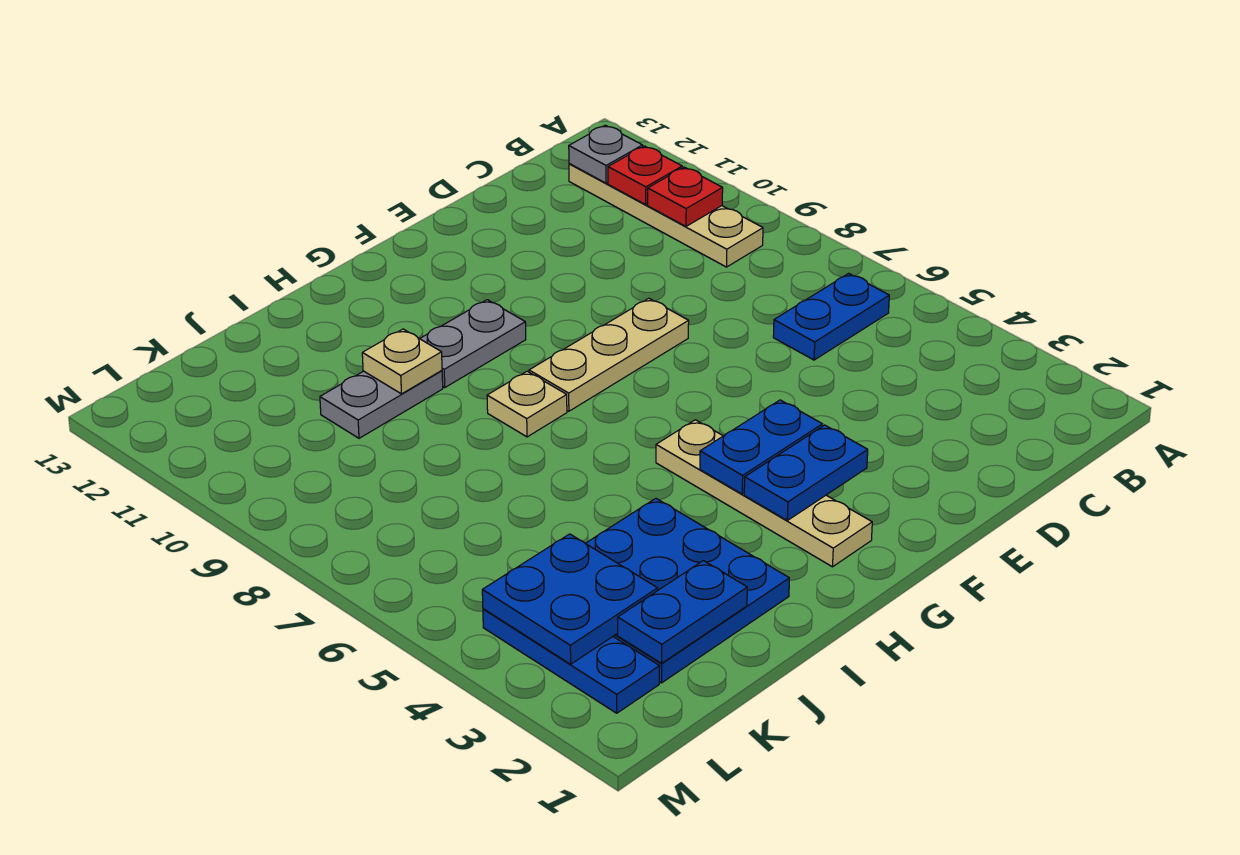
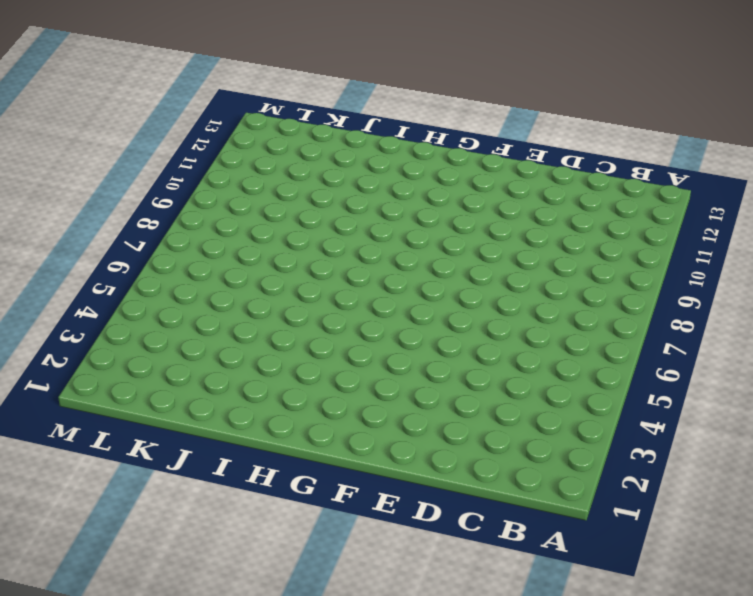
none -> blue plate B6:C6 level 1
none -> tan plate B9:B12 level 1
none -> tan plate E8:G8 level 1

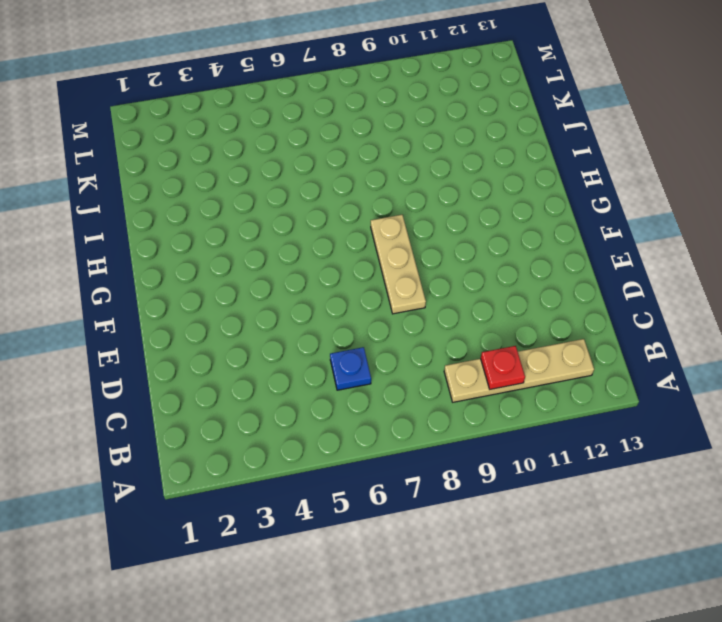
blue plate C6 level 1 -> blue plate B6:C6 level 1
none -> tan plate G2:G5 level 1
none -> grey plate G10:H10 level 1
none -> tan plate H8 level 1

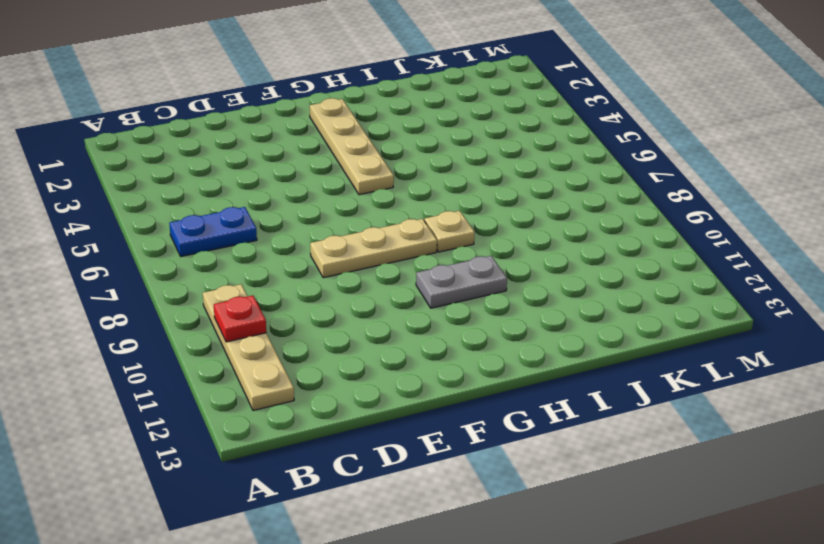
none -> blue plate I2:K4 level 1
none -> grey plate I10:J10 level 1
none -> blue plate L2:L4 level 1

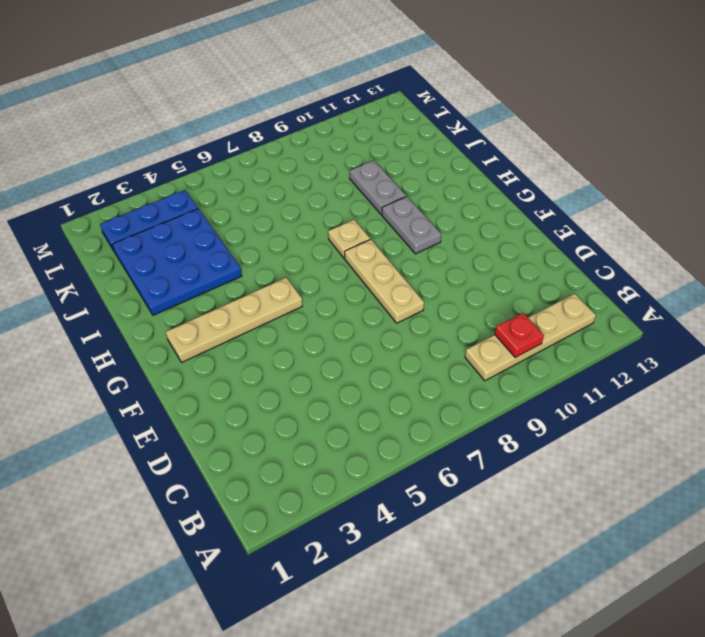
none -> blue plate B6:C6 level 1
none -> red plate B11 level 2
none -> grey plate B12 level 2

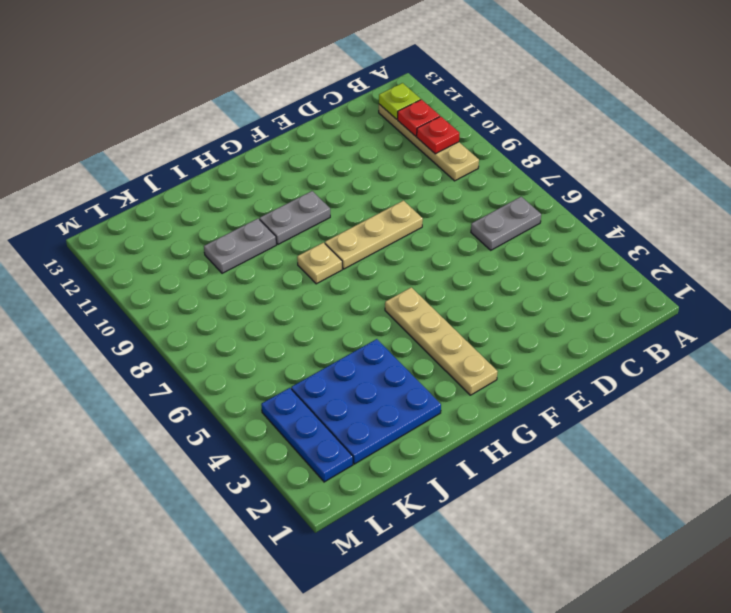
grey plate B6:C6 level 1 -> blue plate B6:C6 level 1
lime plate B12 level 2 -> grey plate B12 level 2
none -> blue plate F3:G3 level 2
none -> blue plate F4:G4 level 2
none -> tan plate I10 level 2

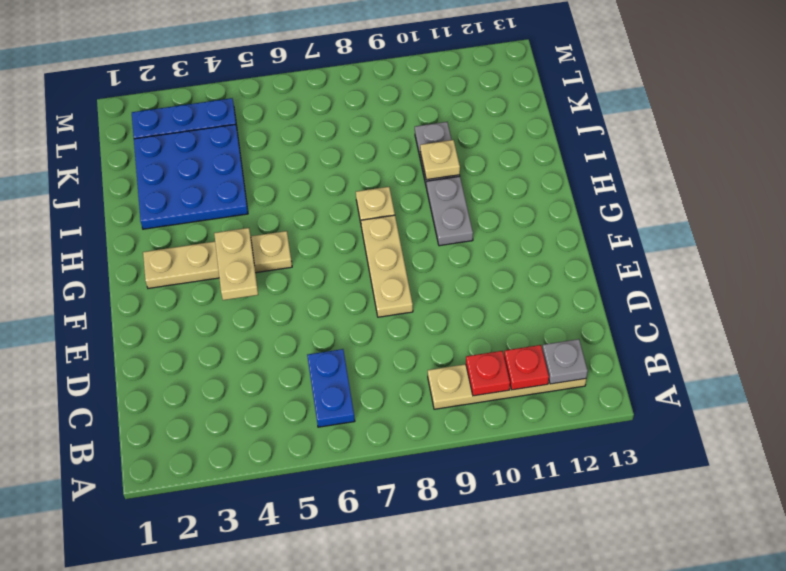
tan plate F4:G4 level 2 -> blue plate F4:G4 level 2
none -> blue plate F3:G3 level 2
none -> blue plate J2:K2 level 2
none -> blue plate K3:L4 level 2

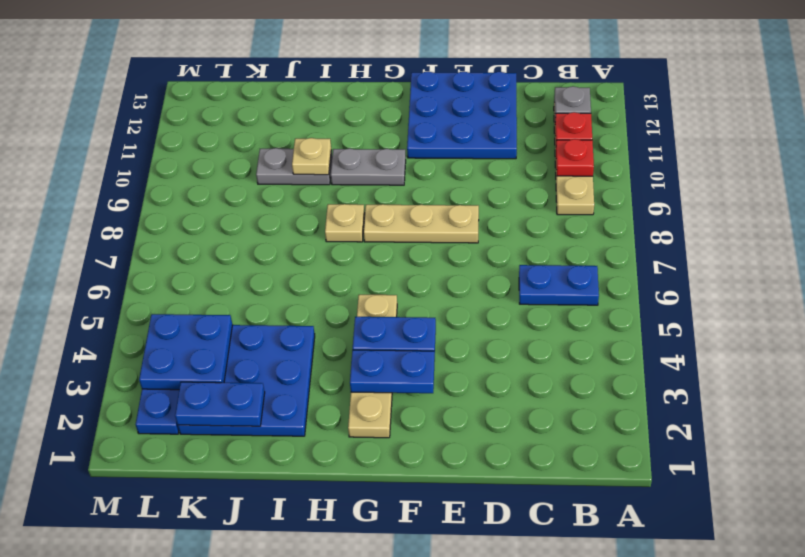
blue plate D11:F13 level 1 -> none

